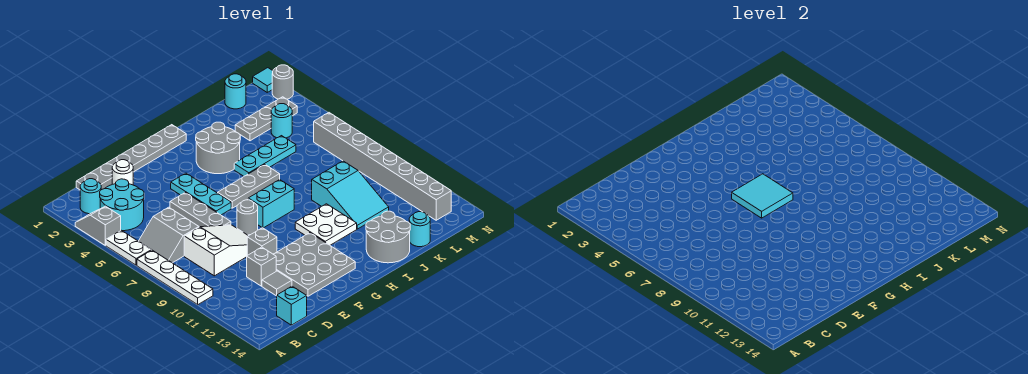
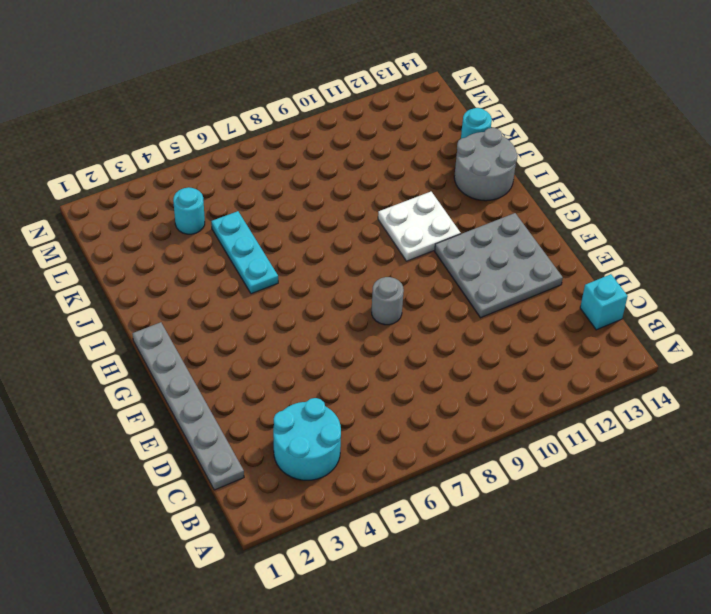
none -> grey slope A3:A4 level 1 top 4
none -> white plate A5:A6 level 1
none -> white plate A7:A10 level 1
none -> cyan round brick B2 level 1

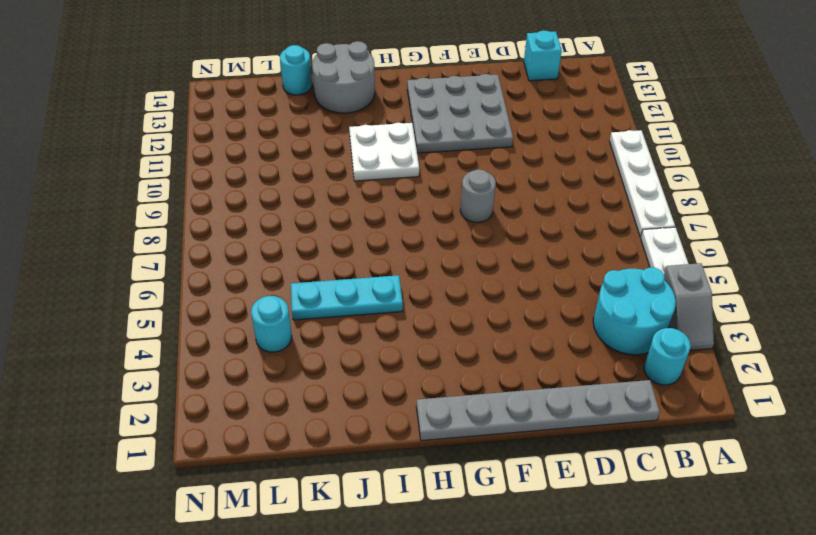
none -> grey slope B6:C7 level 1 top C
none -> white slope C8:E9 level 1 top C
none -> white round brick D2 level 1
none -> grey brick D11 level 1

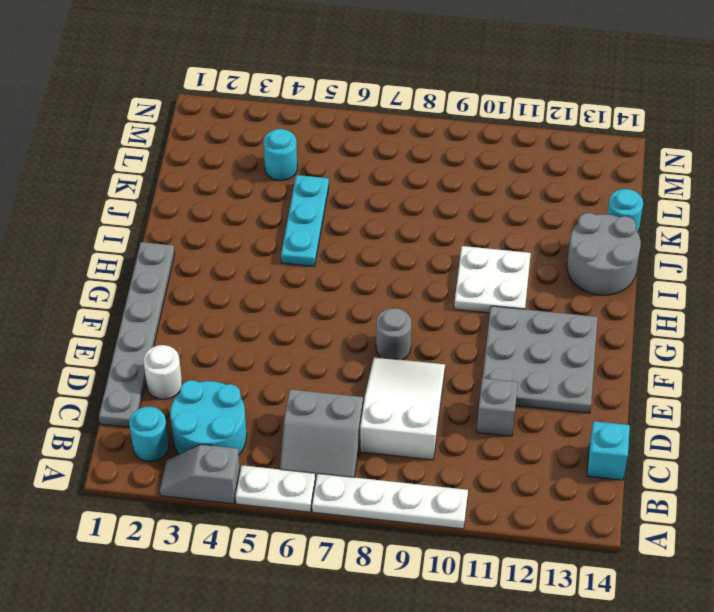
none -> grey tile D12 level 1
none -> grey plate E5:E7 level 1
none -> grey brick E10 level 1
none -> cyan plate F4:F6 level 1

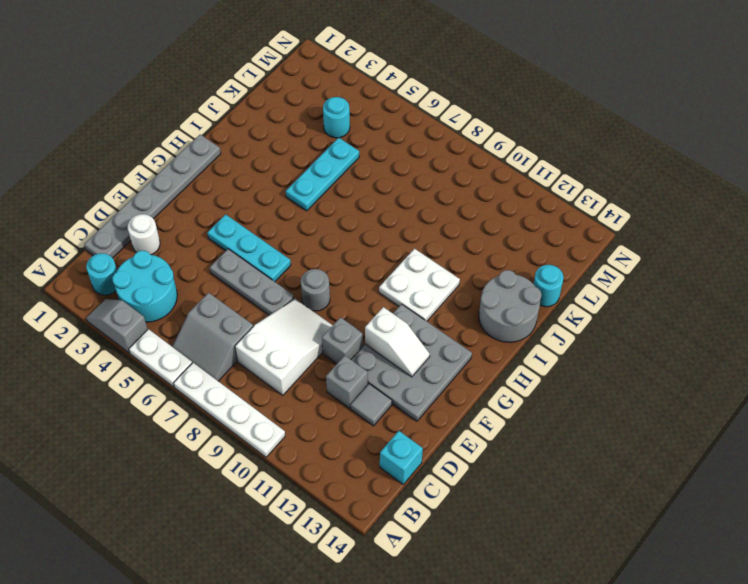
white slope F11:F12 level 2 top 11 -> none
none -> grey plate G6:I6 level 1
none -> cyan brick G8:H8 level 1
none -> grey round brick H3:I4 level 1
none -> cyan slope J9:K11 level 1 top 9

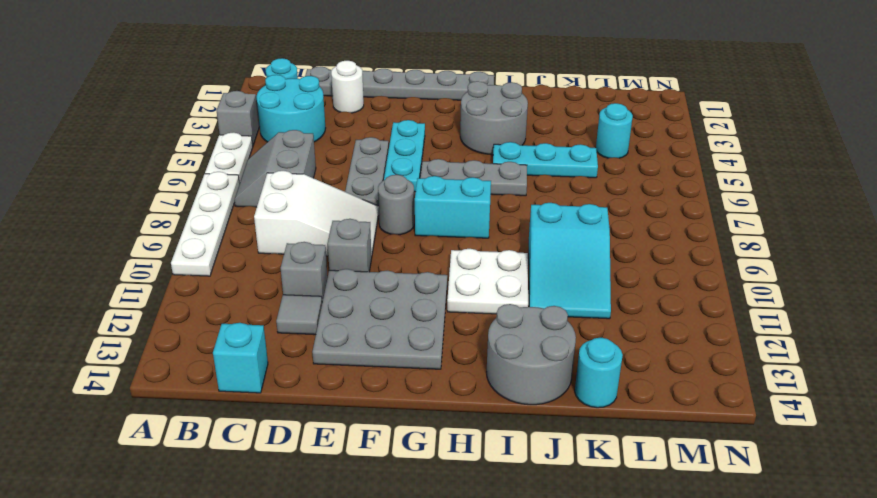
none -> grey plate K3:M3 level 1
none -> cyan round brick L1 level 1
none -> grey brick M6:M13 level 1
none -> cyan tile N1 level 1

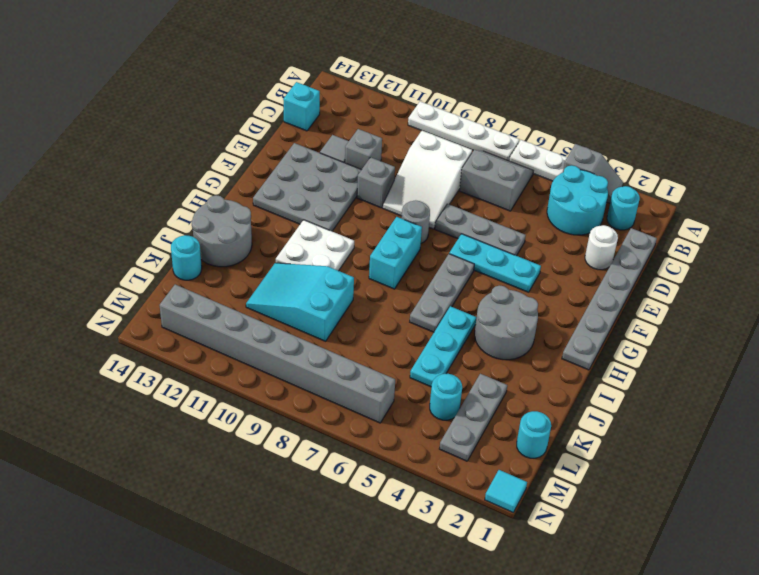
none -> grey round brick N2 level 1
none -> cyan tile G6:H7 level 2

